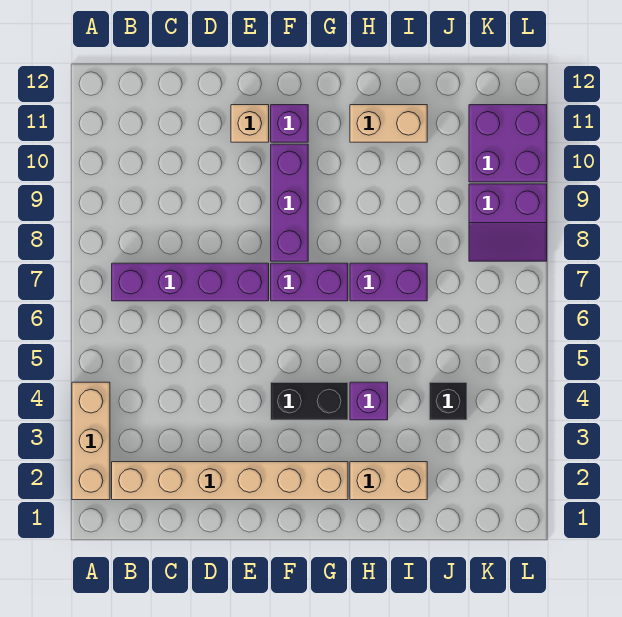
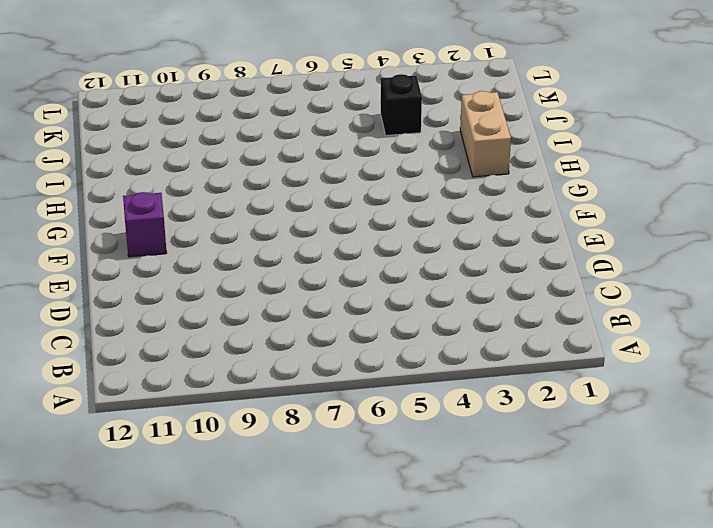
none -> tan brick A2:A4 level 1
none -> tan brick B2:G2 level 1
none -> purple brick B7:E7 level 1

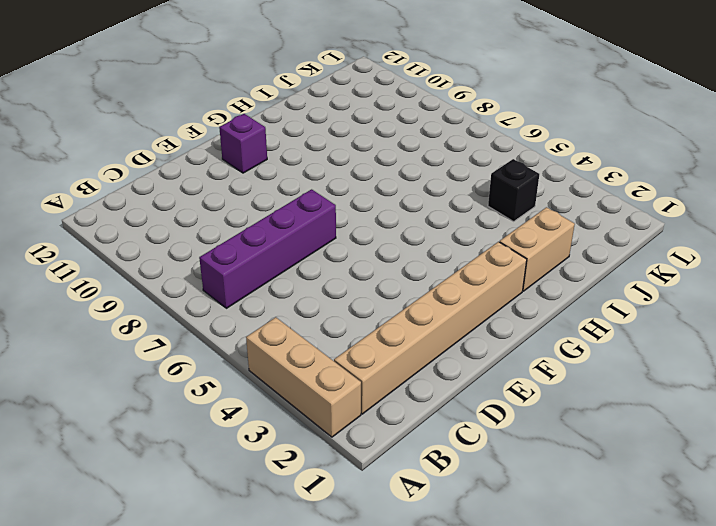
none -> tan brick E11 level 1
none -> black brick F4:G4 level 1
none -> purple brick F7:G7 level 1

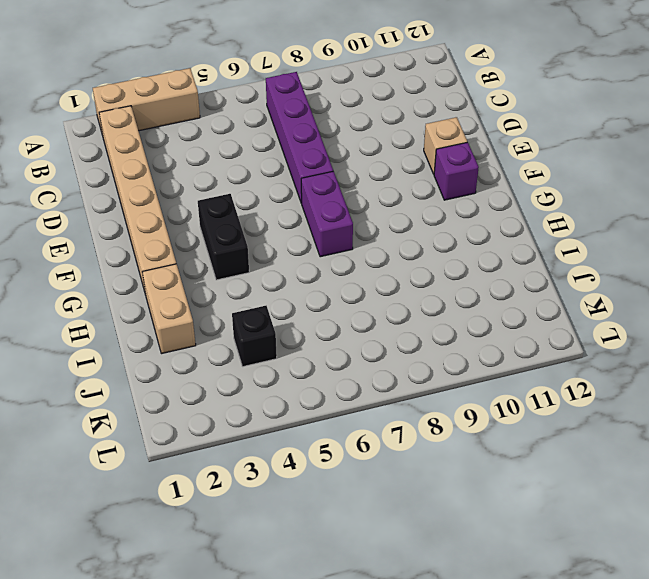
none -> purple brick F8:F10 level 1
none -> purple brick H4 level 1
none -> purple brick H7:I7 level 1

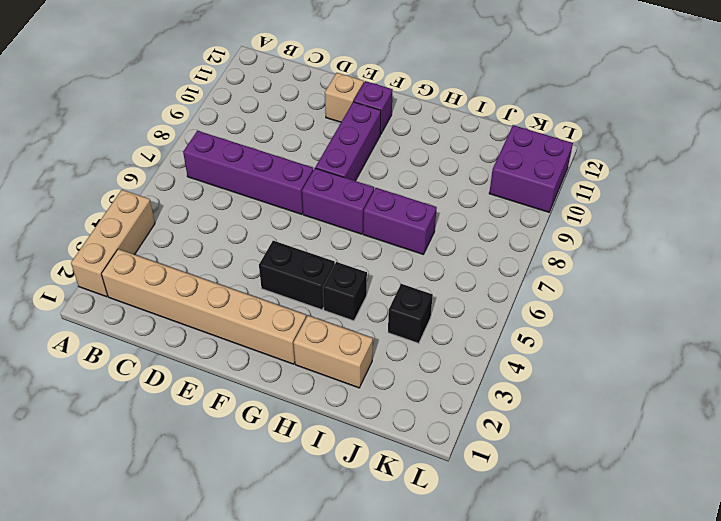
black brick H4 level 1 -> purple brick H4 level 1
none -> tan brick H11:I11 level 1
none -> purple slope K8:L9 level 1 top 9

